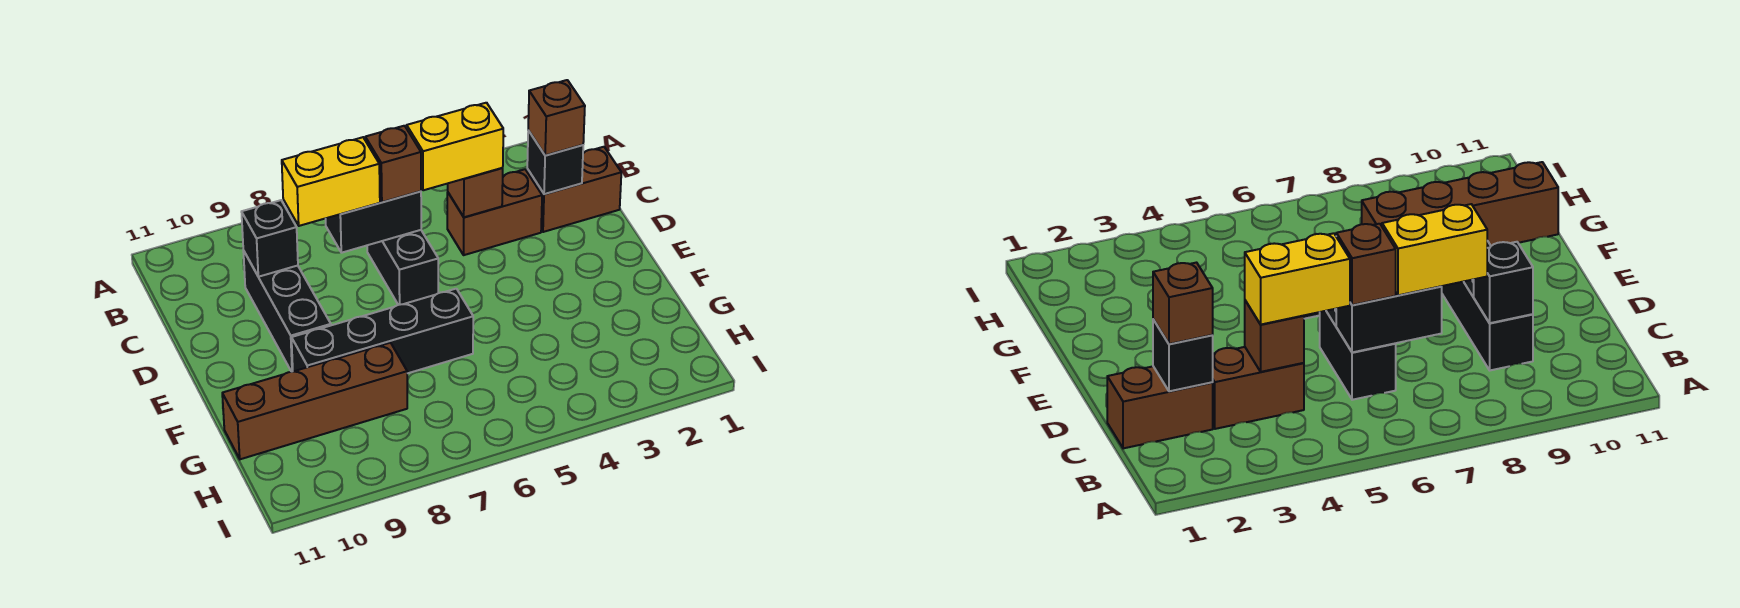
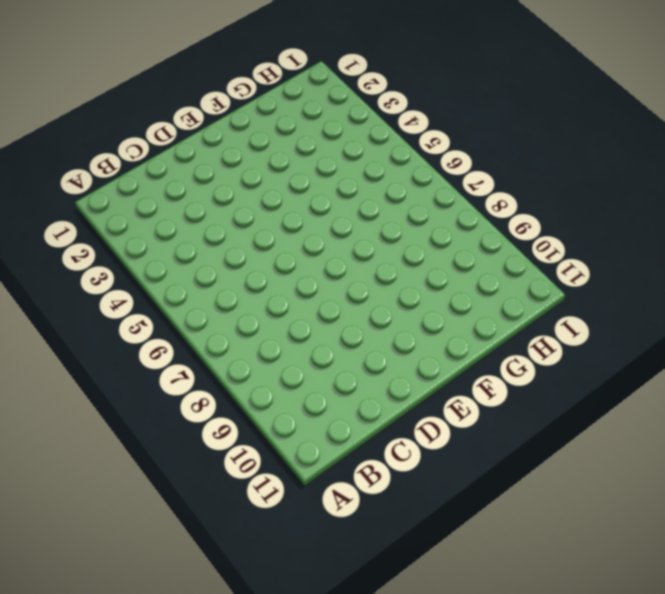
none -> brown brick C1:C2 level 1
none -> brown brick C3:C4 level 1
none -> black brick C6:D6 level 1

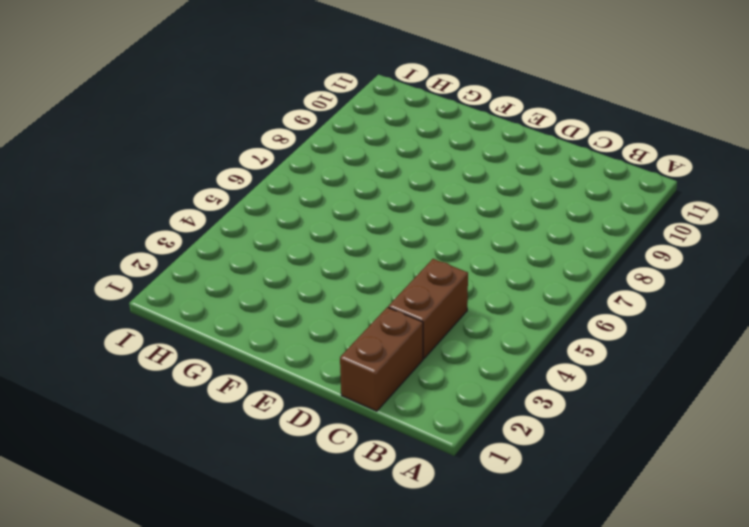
none -> black brick C6:D6 level 1
none -> black brick C9:E9 level 1
none -> black brick F6:F9 level 1

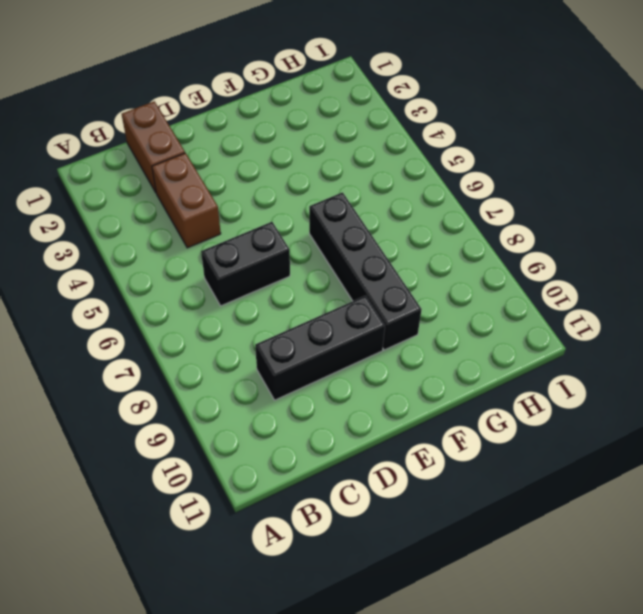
none -> brown brick G8:G11 level 1
none -> black brick C2 level 2
none -> brown brick C4 level 2

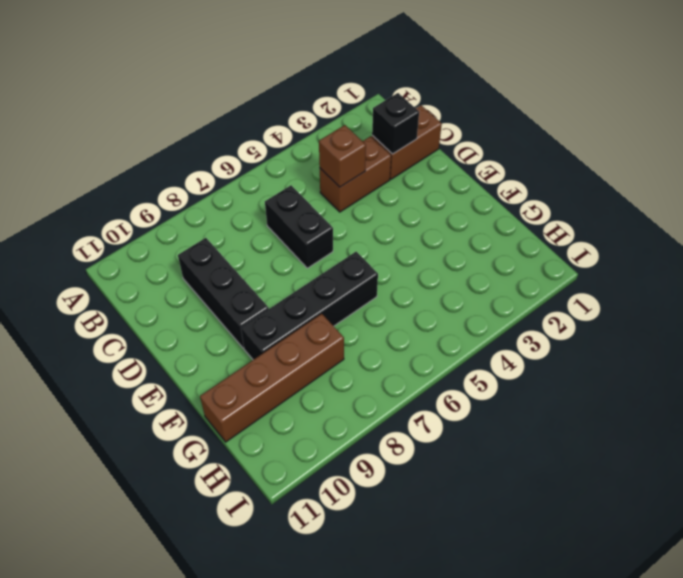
none -> black brick C6:C7 level 2
none -> black brick C9 level 2
none -> brown brick C2 level 3

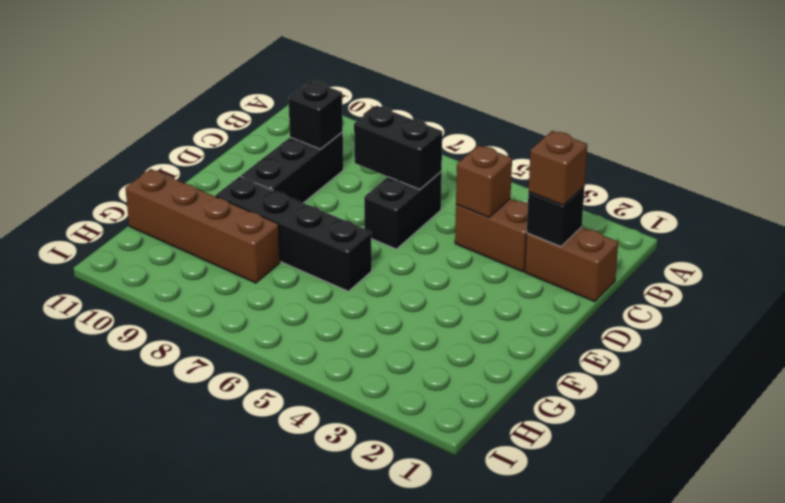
none -> yellow brick C4:C5 level 3
none -> brown brick C6 level 3
none -> yellow brick C7:C8 level 3

